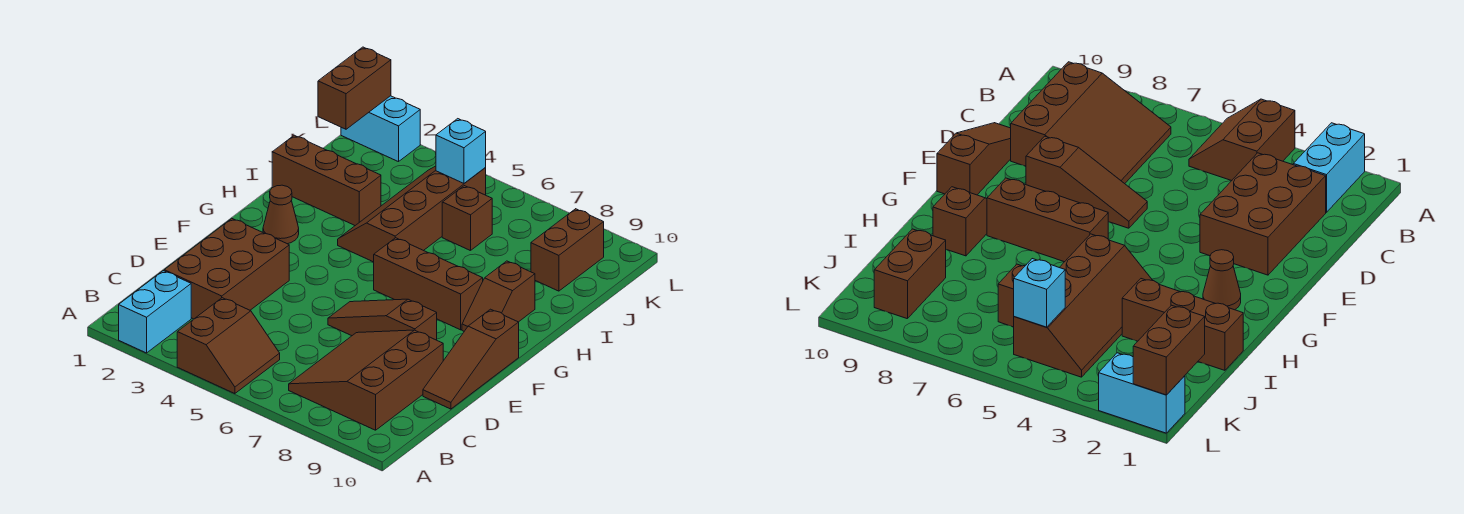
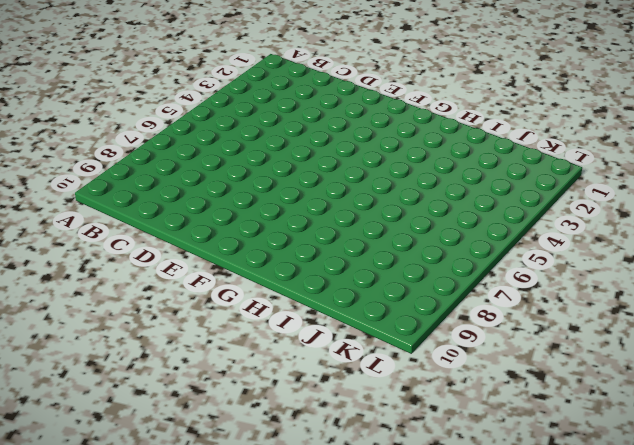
none -> cyan brick A2:B2 level 1
none -> brown slope A4:B5 level 1 top 4
none -> brown slope B7:D9 level 1 top 9

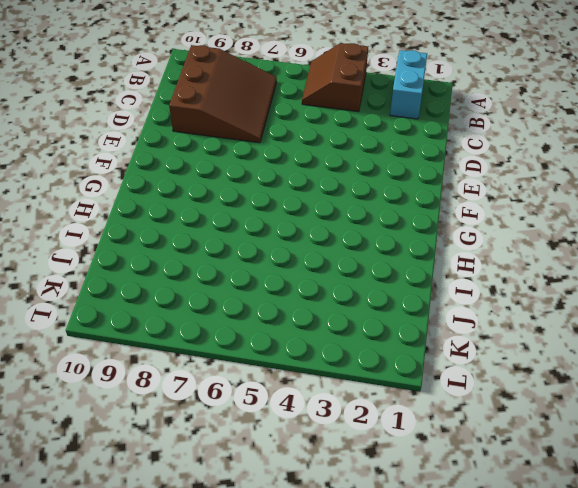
none -> brown brick C2:E3 level 1
none -> brown slope D10:F10 level 1 top F
none -> brown slope E6:E8 level 1 top 8

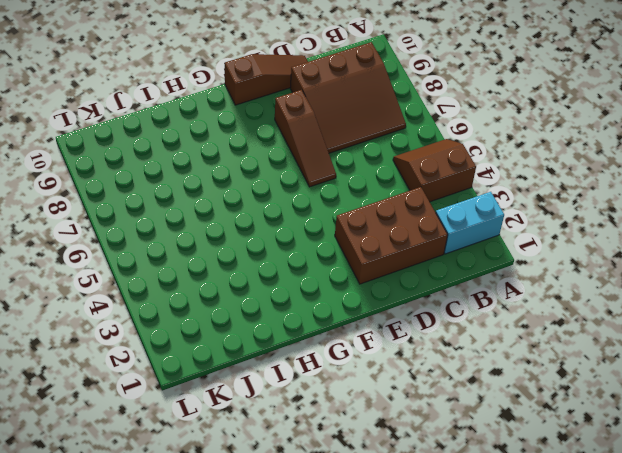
none -> brown cone G2 level 1
none -> brown brick G6:G8 level 1
none -> brown slope G9:H9 level 1 top H

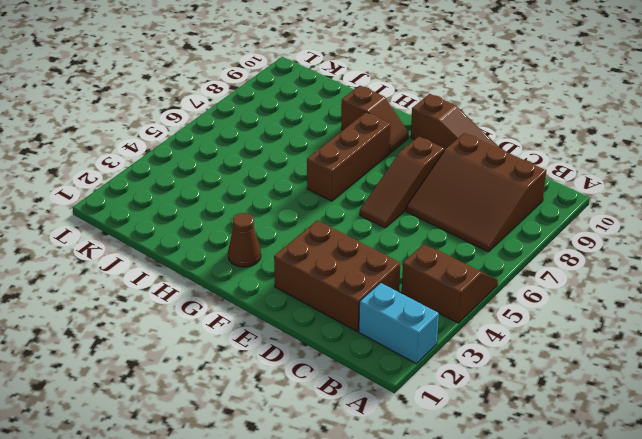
none -> brown slope H4:K5 level 1 top 5
none -> brown brick I1:I3 level 1
none -> brown brick J6 level 1

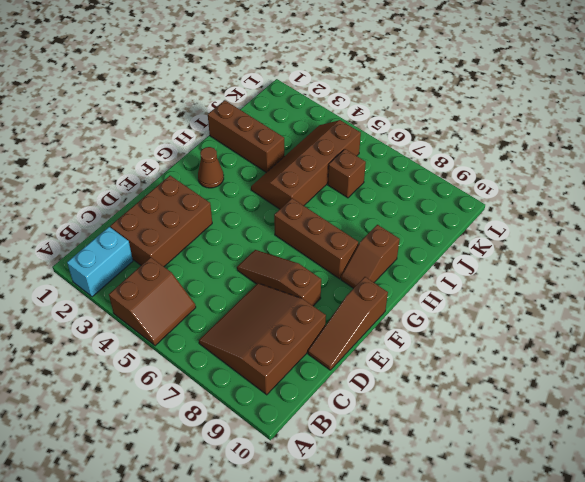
none -> brown brick J9:K9 level 1
none -> cyan brick L1:L2 level 1
none -> brown brick K1:L1 level 2

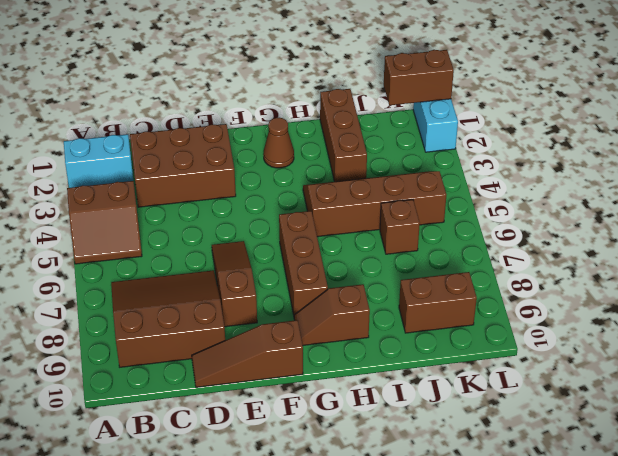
none -> cyan brick K5 level 2

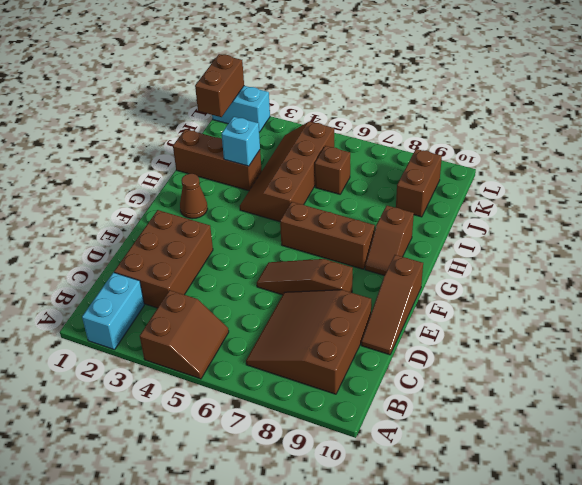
cyan brick I3 level 2 -> cyan brick K5 level 2

